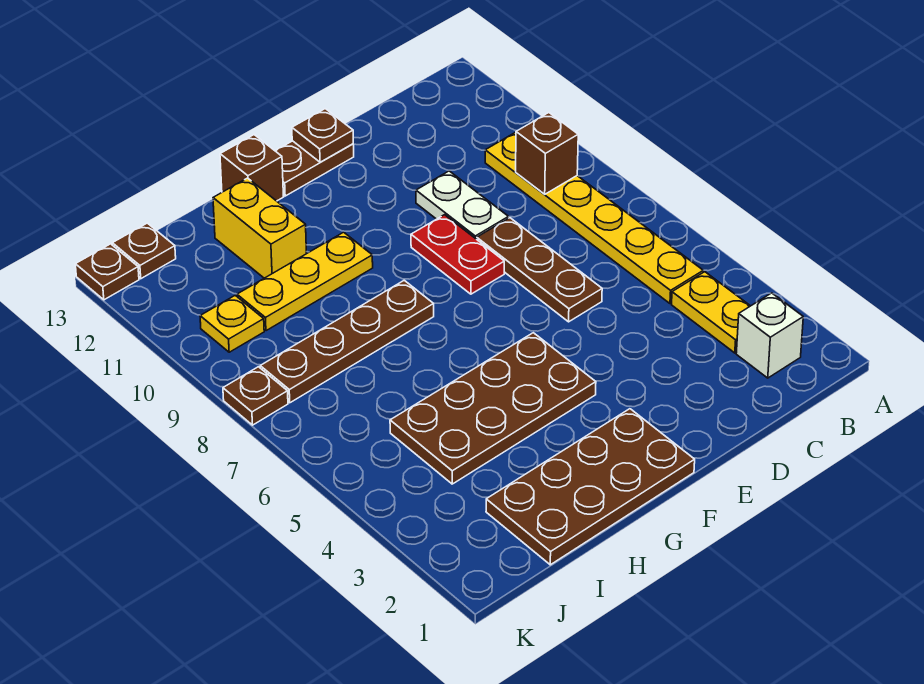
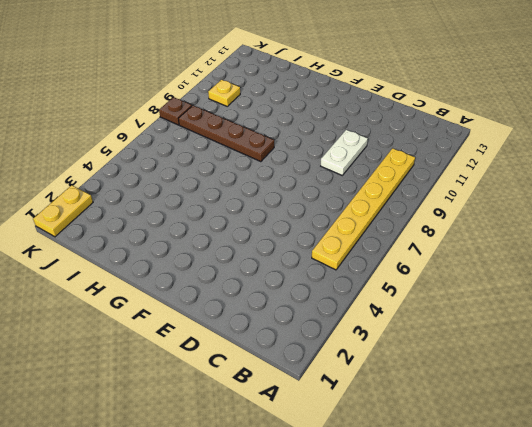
yellow plate K1:K2 level 1 -> yellow plate B3:B4 level 1
none -> white brick B2 level 1
none -> brown plate D6:D8 level 1
none -> red plate E8:E9 level 1

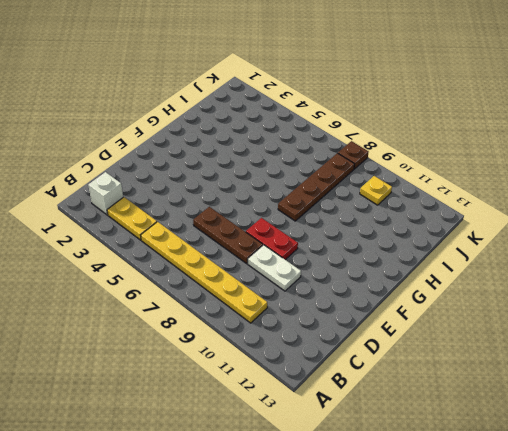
none -> brown plate E13:F13 level 1
none -> brown plate F1:I2 level 1
none -> brown plate F4:I5 level 1

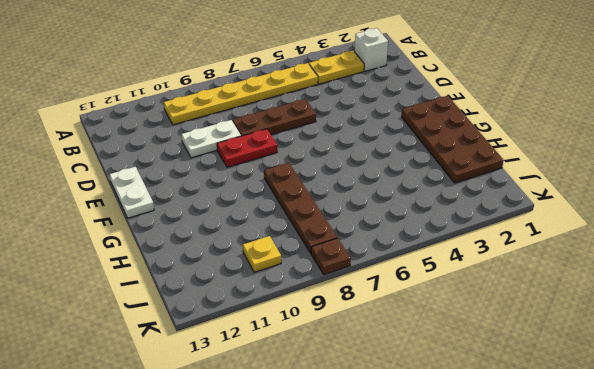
white plate E13:F13 level 1 -> brown plate E13:F13 level 1
none -> brown plate F4:I5 level 1
none -> yellow plate G10:I10 level 1
none -> brown brick G13 level 1

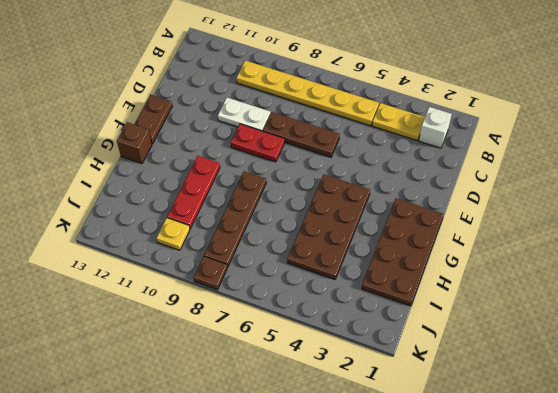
red plate G10:I10 level 1 -> yellow plate G10:I10 level 1
none -> yellow brick H11:H12 level 1
none -> brown plate J13 level 1
none -> brown plate K13 level 1

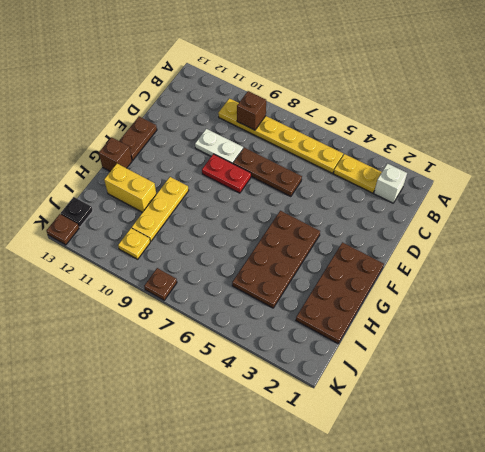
black plate J13 level 1 -> brown plate J13 level 1
none -> brown plate G8:J8 level 1
none -> brown plate E13 level 2

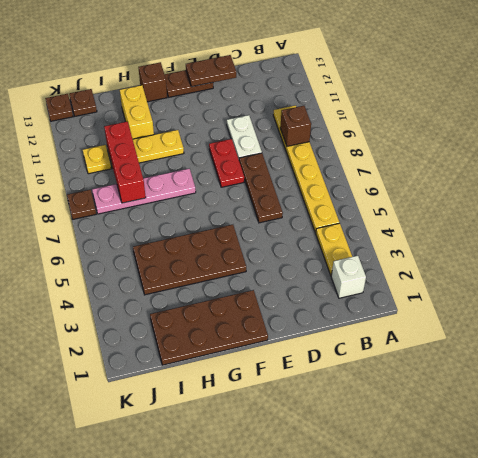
brown plate D13:E13 level 2 -> brown plate E13 level 2
pink plate G8:J8 level 1 -> brown plate G8:J8 level 1
red brick I8:I10 level 2 -> none

